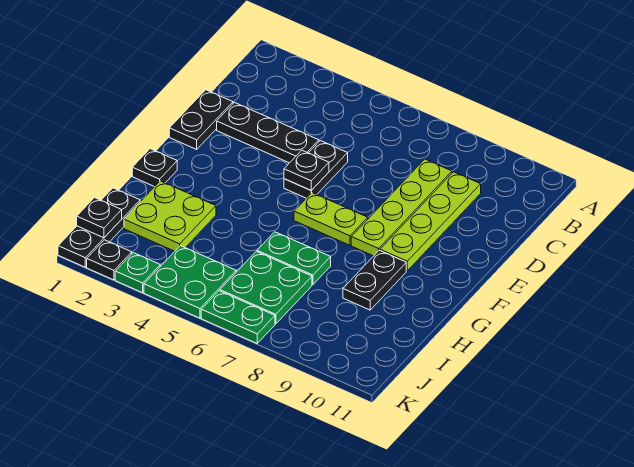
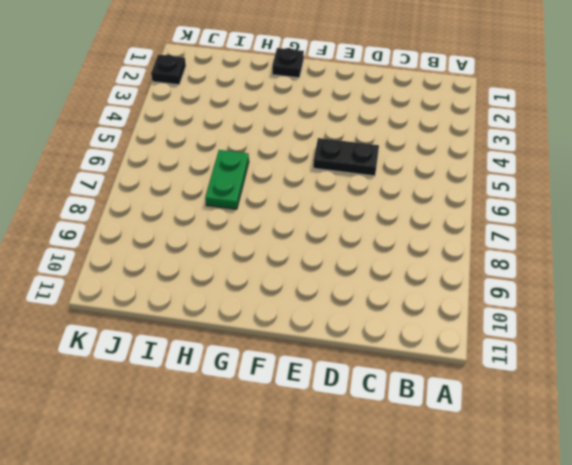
none -> lime plate C8:F8 level 1
none -> lime plate C9:F9 level 1
none -> black plate D1:E1 level 1

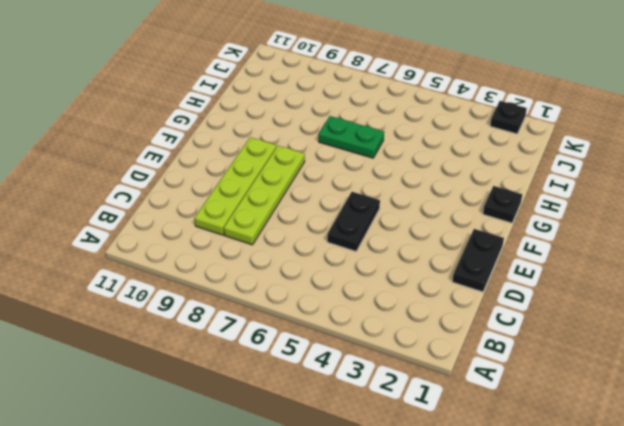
none -> black plate D2:D4 level 1
none -> lime plate F6:F7 level 1
none -> black plate G9:H9 level 1

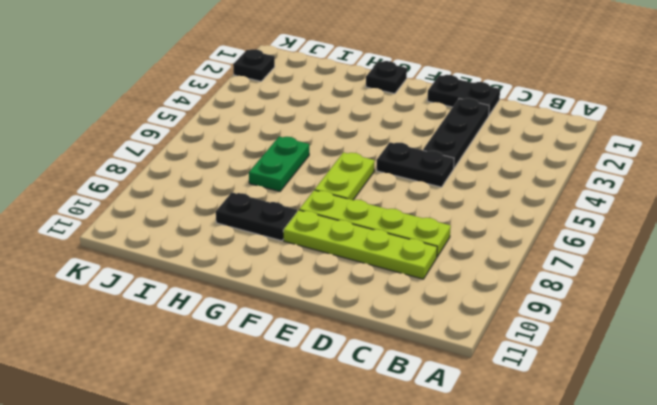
none -> lime plate H2:I3 level 1
none -> black plate I1:K1 level 1
none -> green plate I6:J7 level 1

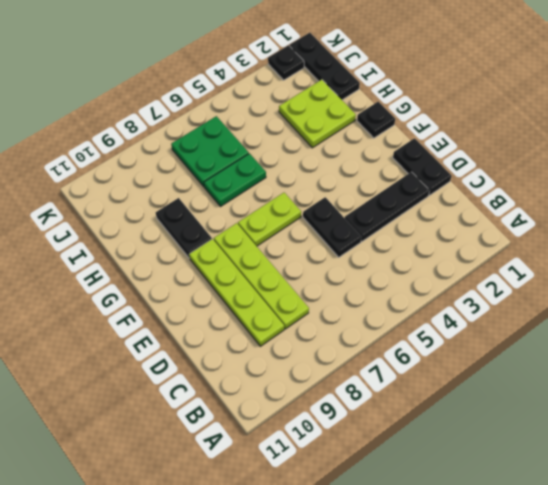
none -> green plate J4:K5 level 1
none -> green plate K3 level 1
none -> green plate K6:K7 level 1

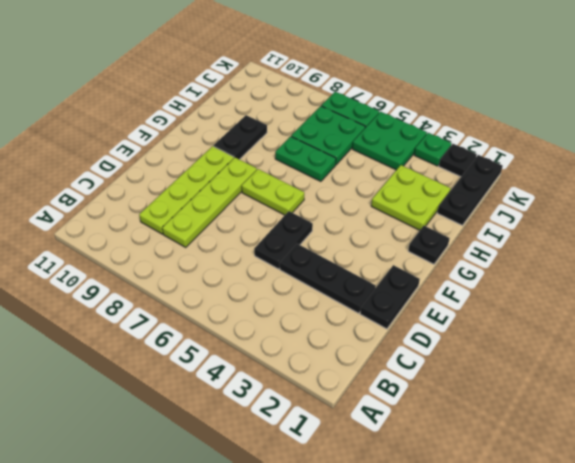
none -> black plate E5 level 2
none -> black plate J1 level 2

